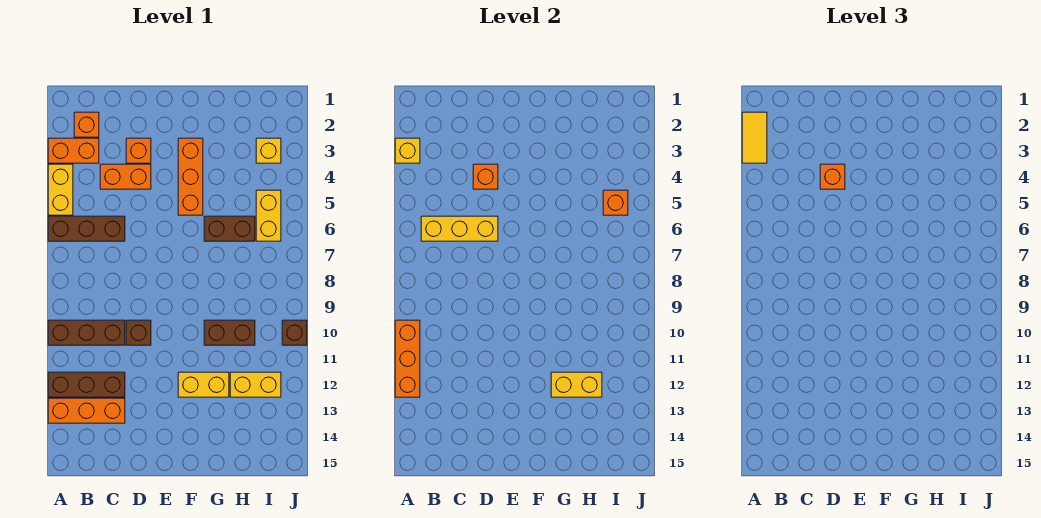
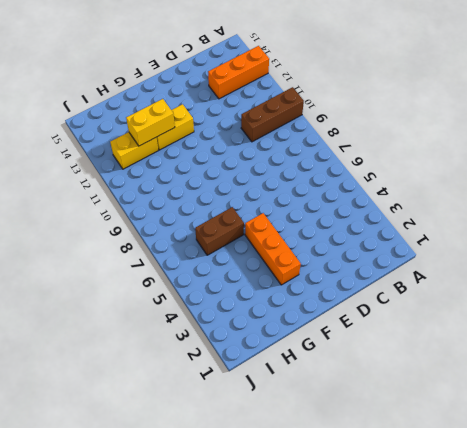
none -> orange brick A3:B3 level 1
none -> yellow brick A4:A5 level 1
none -> brown brick A6:C6 level 1

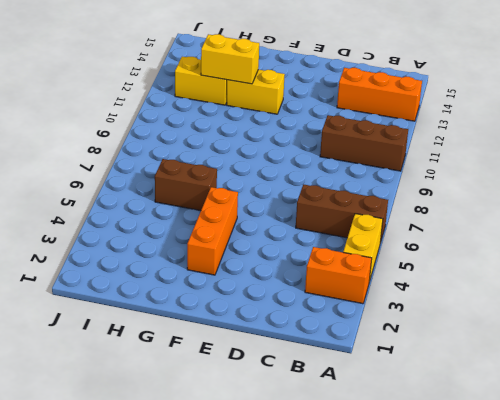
none -> brown brick A12:C12 level 1
none -> orange brick B2 level 1
none -> orange brick C4:D4 level 1

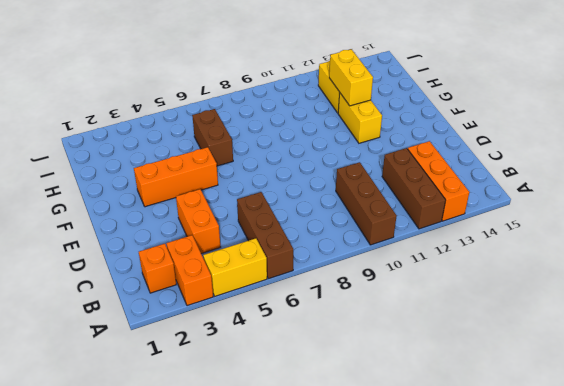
none -> orange brick D3 level 1
none -> brown brick D10 level 1
none -> brown brick G10:H10 level 1

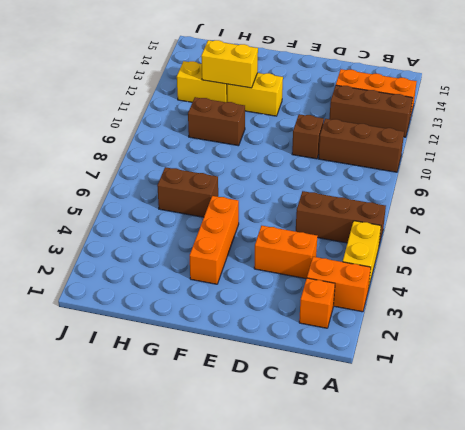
none -> orange brick D3 level 1
none -> yellow brick I3 level 1
none -> yellow brick I5:I6 level 1

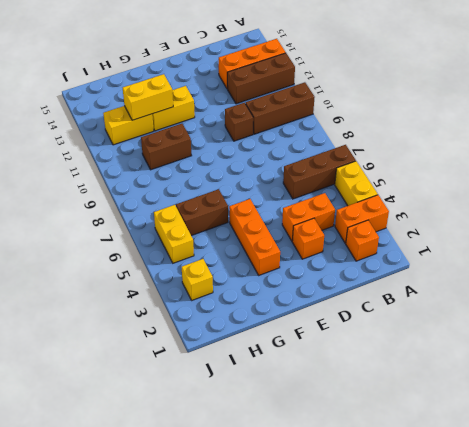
none -> brown brick J10 level 1
none -> yellow brick A3 level 2
none -> orange brick A10:A12 level 2

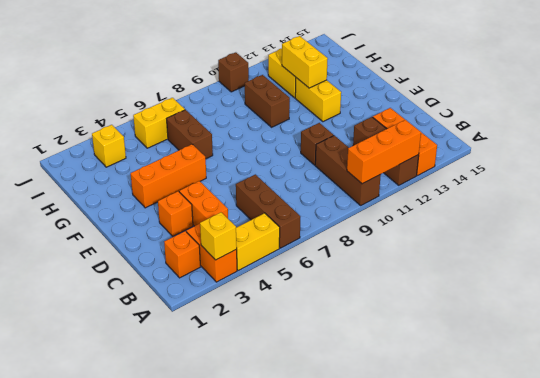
none -> yellow brick B6:D6 level 2
none -> orange brick D4 level 2
none -> orange brick I5 level 2

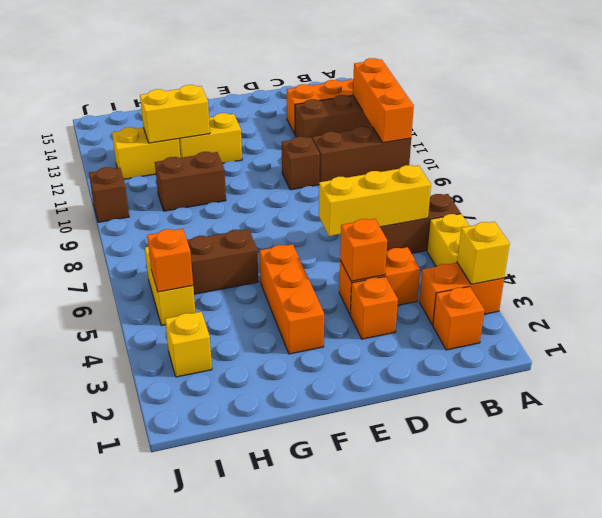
none -> yellow tile A2:A3 level 3
none -> orange brick D4 level 3

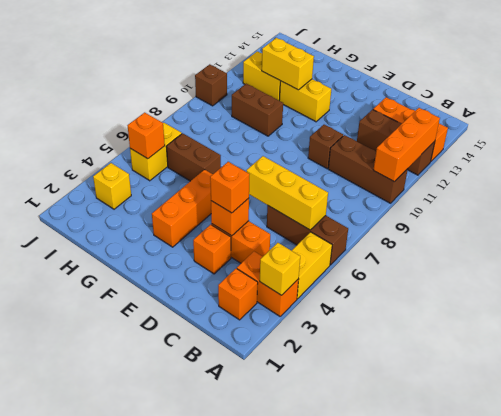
none -> yellow tile A2:A3 level 3

